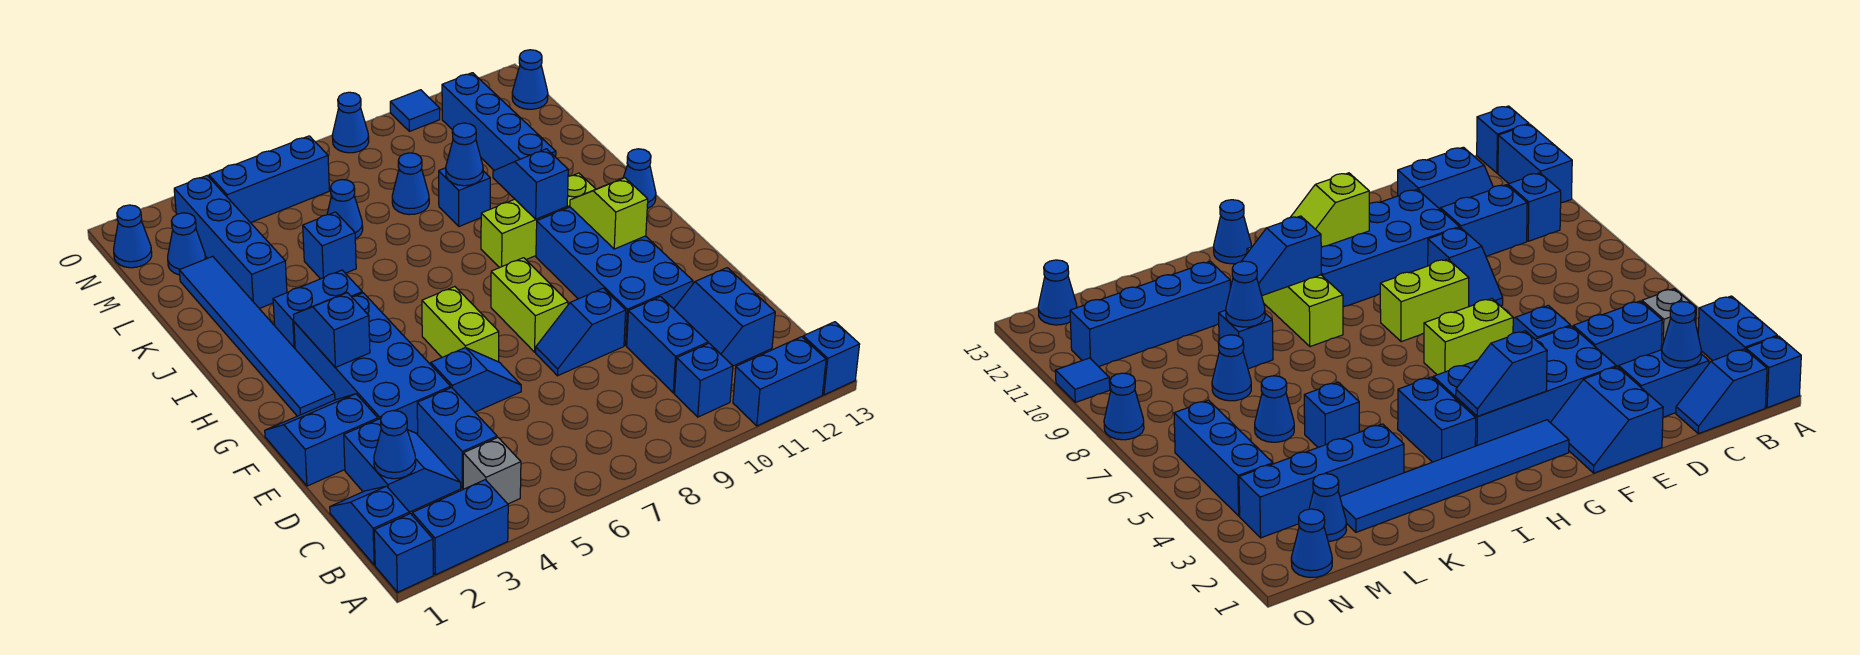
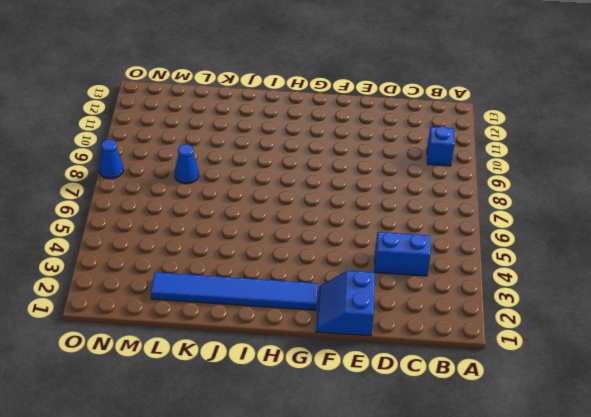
none -> blue brick A1 level 1
none -> blue brick A2:A3 level 1
none -> blue brick A11:A12 level 1
none -> blue brick A13 level 1

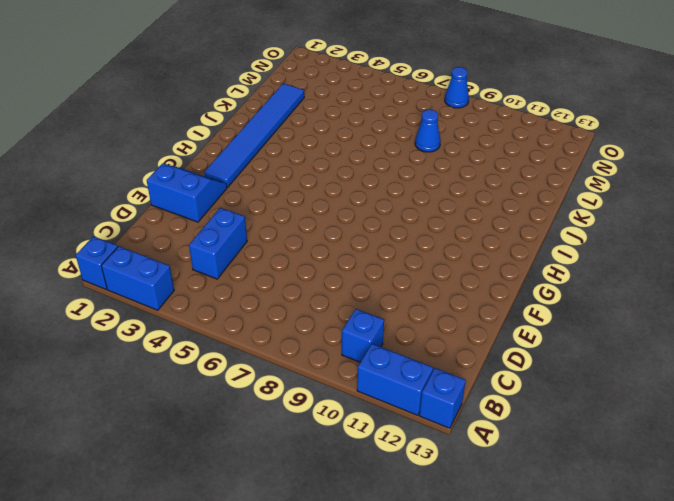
none -> blue slope B1:C1 level 1 top B
none -> grey brick B4 level 1
none -> blue slope C2:D3 level 1 top 2
none -> blue brick C10:D10 level 1

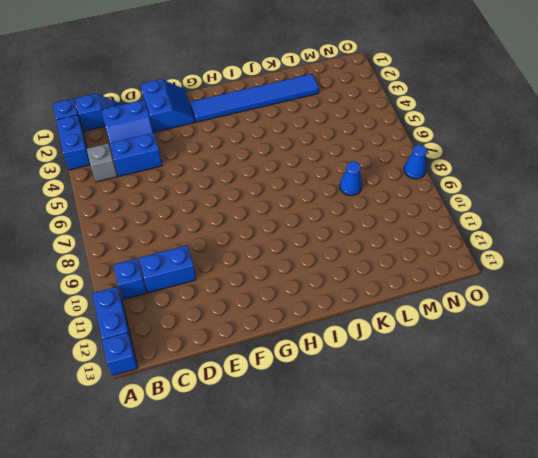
none -> blue slope C11:D12 level 1 top 12
none -> blue brick E3:H4 level 1
none -> blue slope E5:E6 level 1 top 5
none -> blue slope E8:E9 level 1 top 9

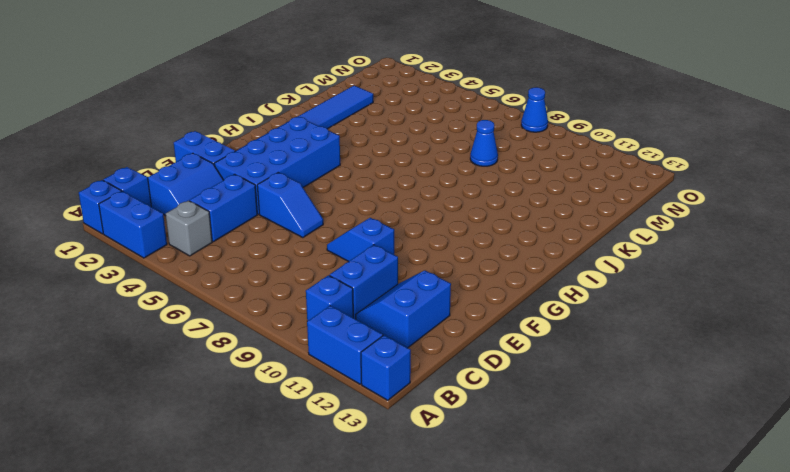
none -> blue brick E10:H11 level 1
none -> lime brick F6:G6 level 1
none -> lime brick F8:G8 level 1
none -> blue brick I3:I4 level 1

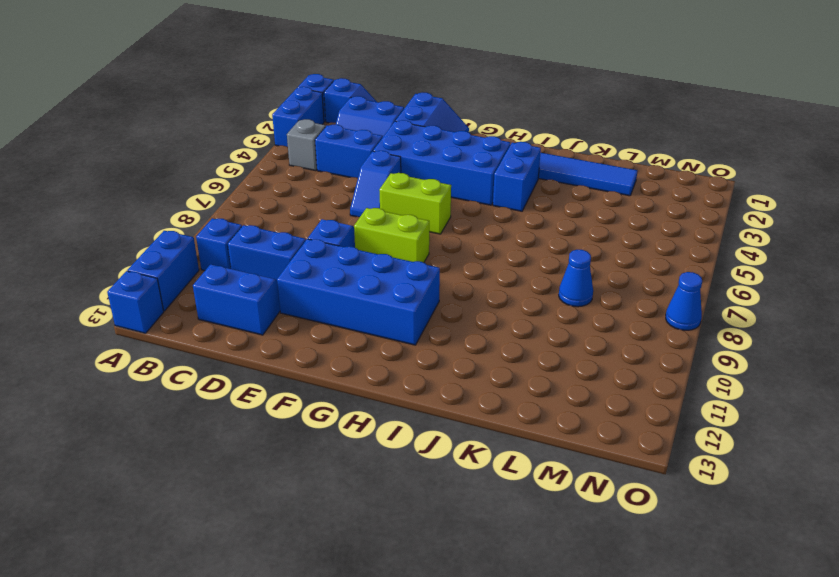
none -> lime brick I9:I11 level 1
none -> blue cone I13 level 1
none -> blue brick K3:N3 level 1
none -> blue brick K5 level 1

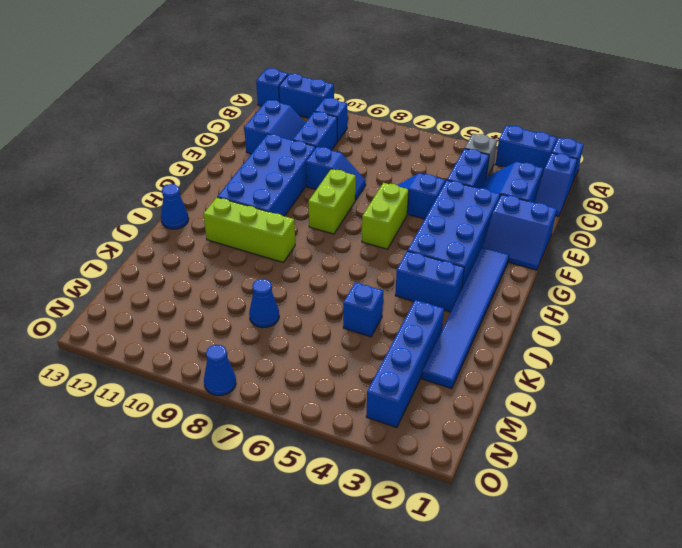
none -> blue brick K9 level 1
none -> blue brick K11:N11 level 1
none -> blue cone L6 level 1
none -> blue cone M2 level 1

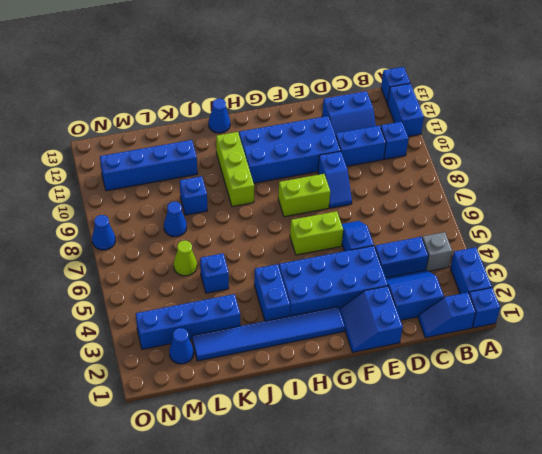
lime cone L6 level 1 -> blue cone L6 level 1
none -> blue cone N1 level 1
none -> blue brick N4:N6 level 1
none -> blue cone N13 level 1
none -> blue tile O10 level 1

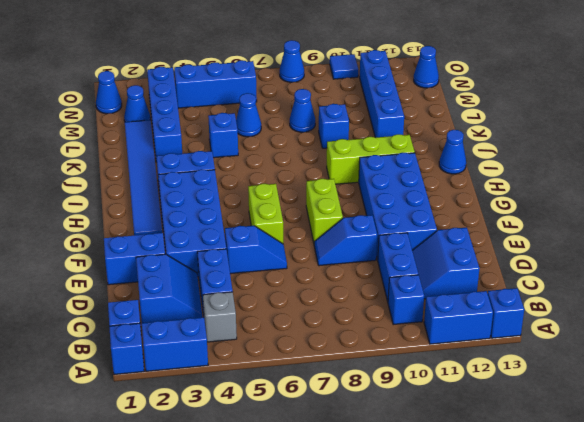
none -> blue cone C2 level 2
none -> blue slope G3:H3 level 2 top G
none -> lime slope G11:H11 level 2 top G
none -> blue slope I10:J10 level 2 top I

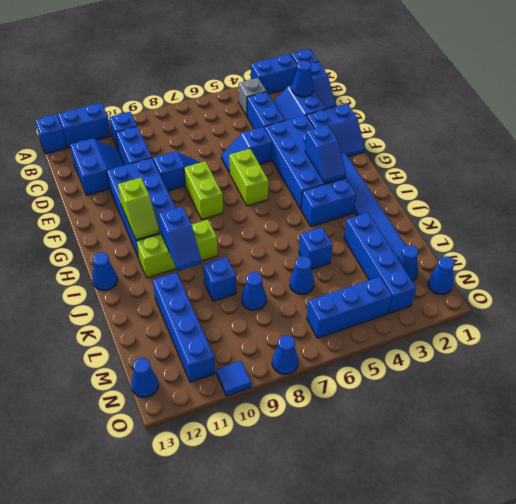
none -> blue cone K9 level 2

